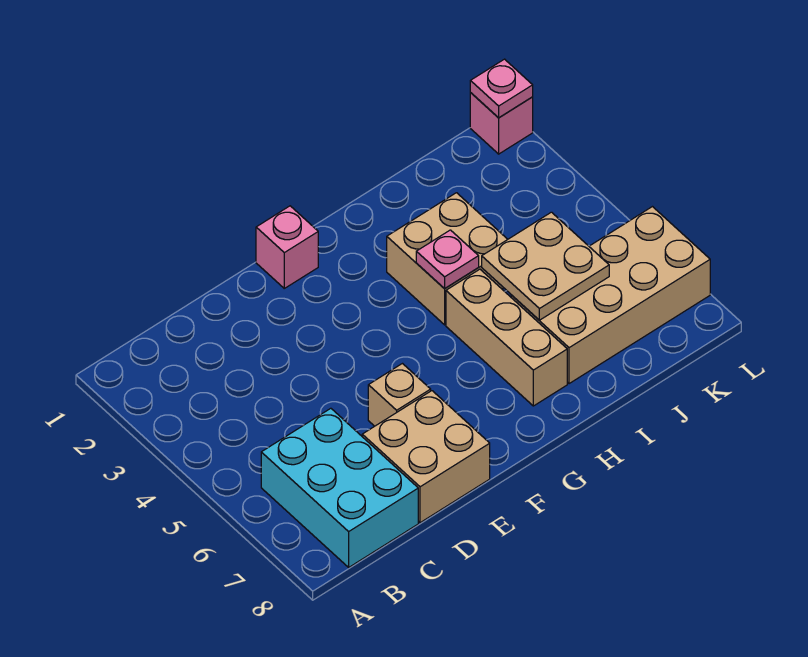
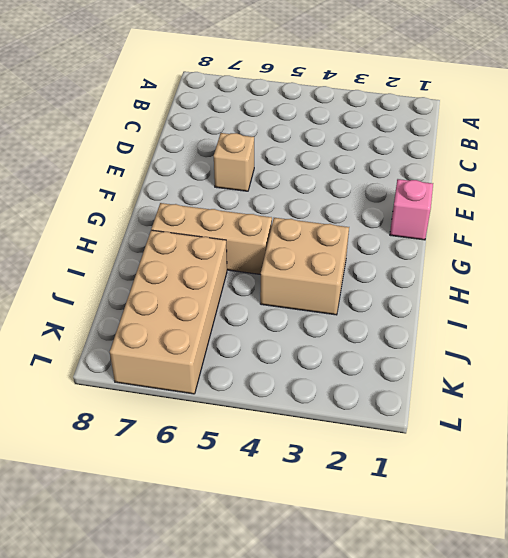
none -> cyan brick B6:C8 level 1
none -> tan brick D7:E8 level 1

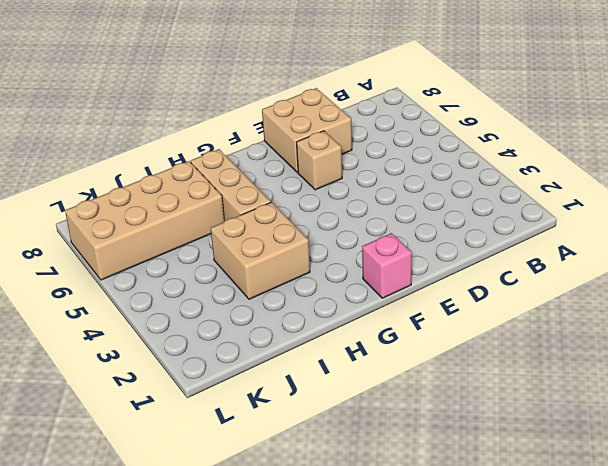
none -> cyan brick B6:C8 level 1
none -> pink brick L1 level 1

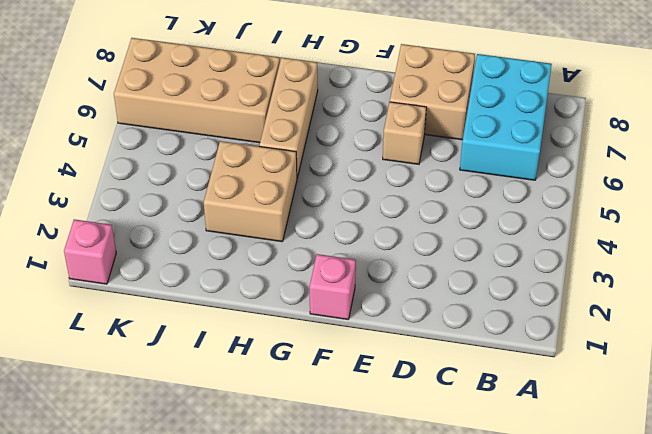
none -> pink plate H4 level 2
none -> tan plate I5:J6 level 2

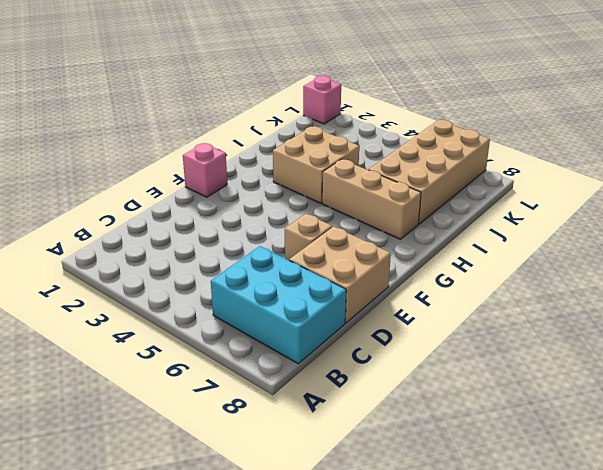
none -> pink plate H4 level 2
none -> tan plate I5:J6 level 2

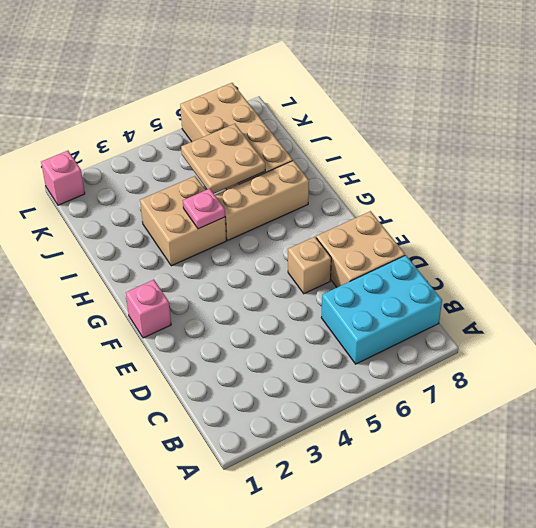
none -> pink plate L1 level 2

